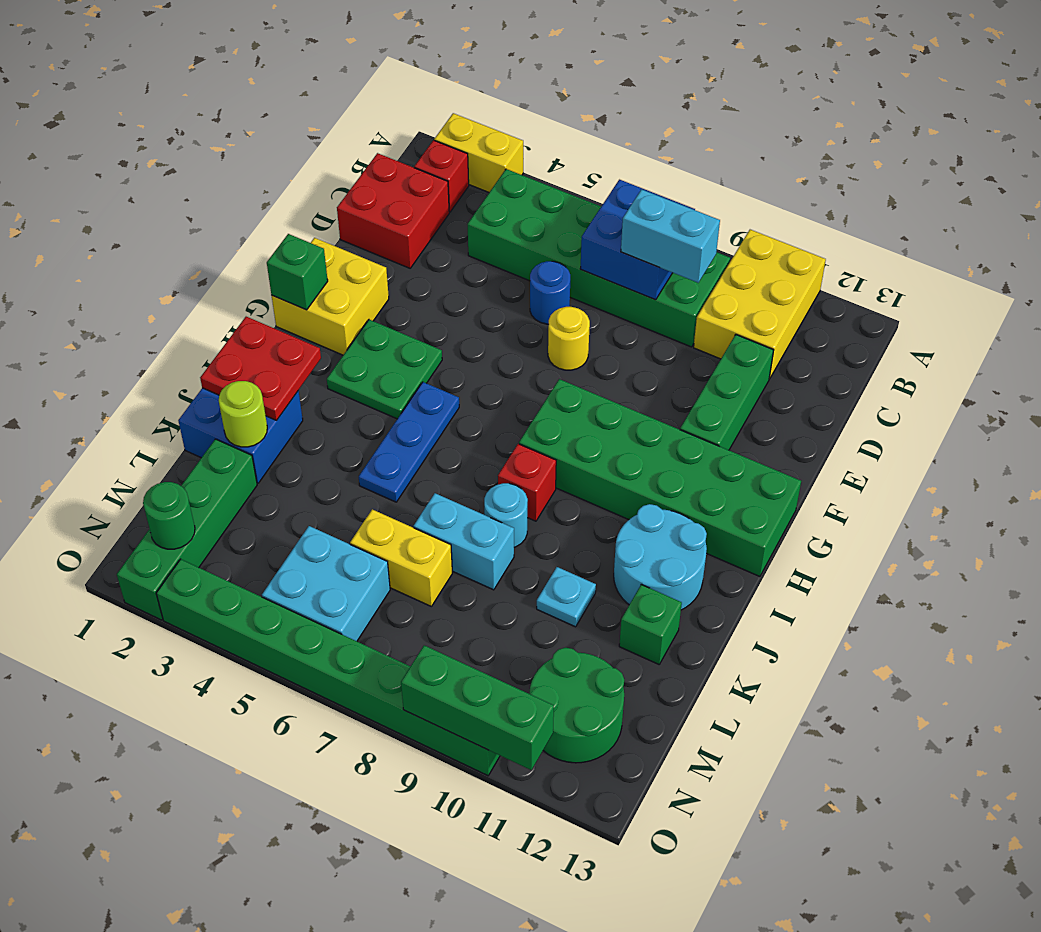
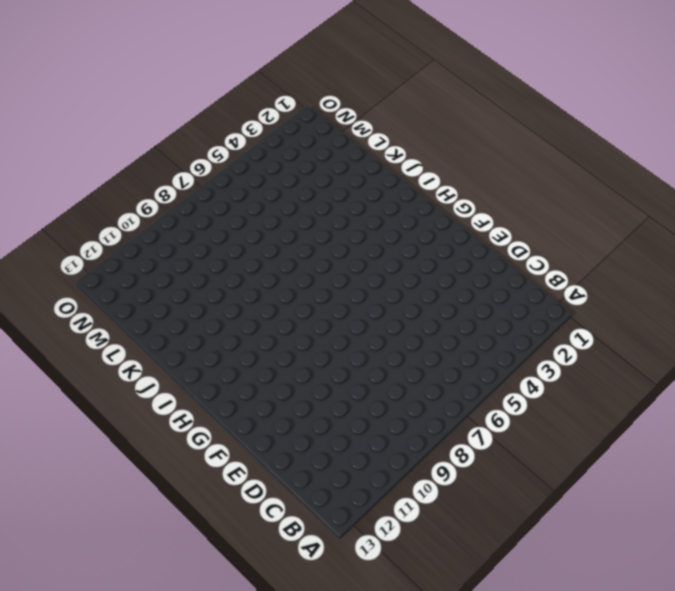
none -> yellow brick A2:A3 level 1
none -> yellow brick A10:C11 level 1
none -> red brick B2 level 1
none -> green brick B4:C9 level 1

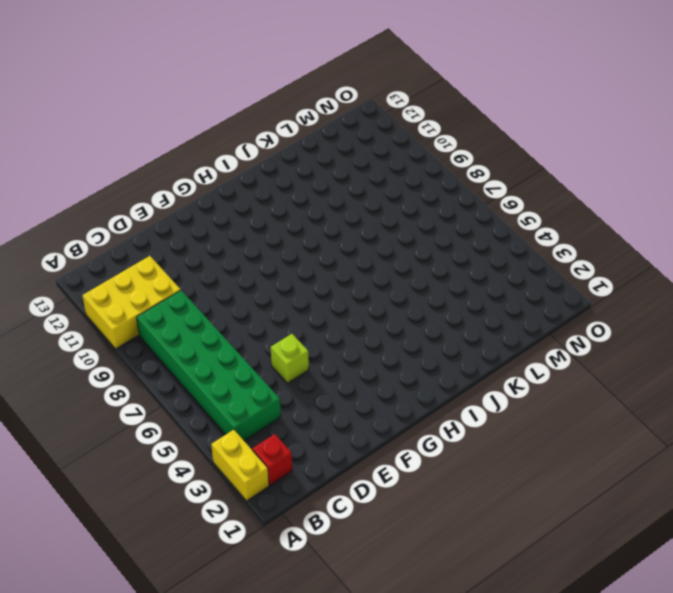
lime brick E5 level 1 -> none
none -> red brick C1:D2 level 1
none -> blue round brick D6 level 1
none -> green brick D11:F11 level 1
none -> yellow round brick E7 level 1

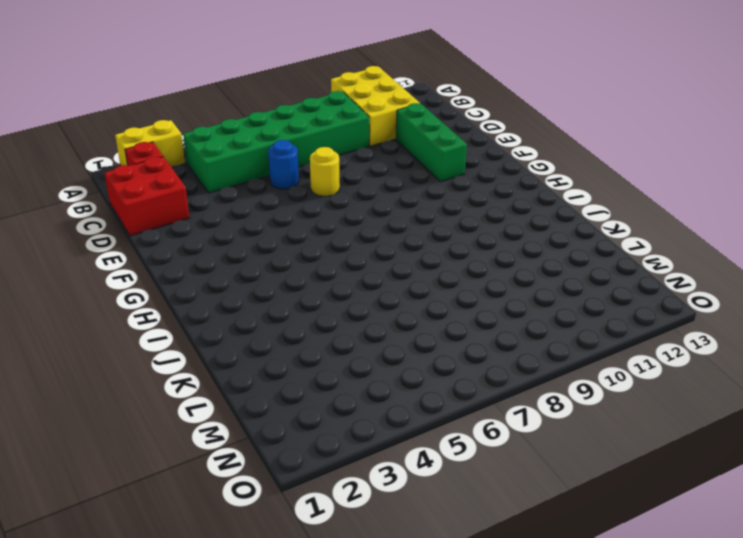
none -> yellow brick F1:G2 level 1
none -> green plate G3:H4 level 1
none -> green brick G8:H13 level 1
none -> blue plate H5:J5 level 1

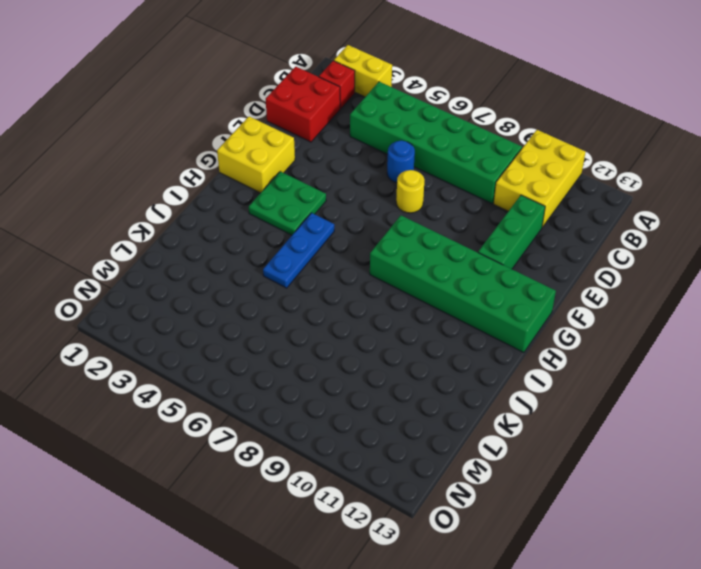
none -> red brick I8 level 1
none -> cyan round brick I11:J12 level 1
none -> blue brick J1:K2 level 1
none -> cyan round brick J8 level 1

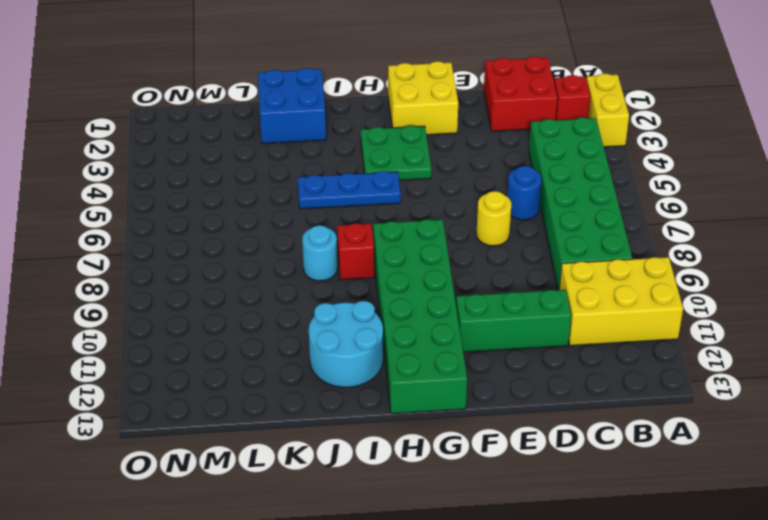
none -> cyan brick K7:K8 level 1
none -> cyan plate K10 level 1
none -> green brick K12 level 1
none -> green brick L2:O2 level 1

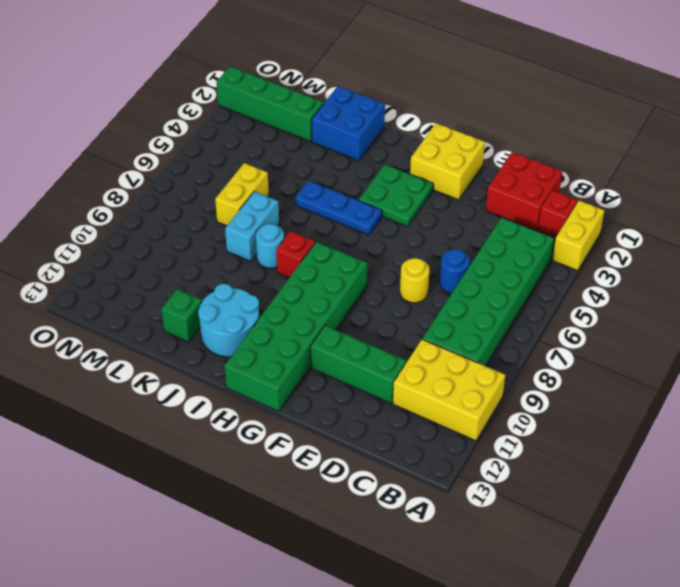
none -> cyan plate K10 level 1
none -> cyan brick M5:N6 level 1
none -> green round brick M11:N12 level 1
none -> green brick O3:O10 level 1

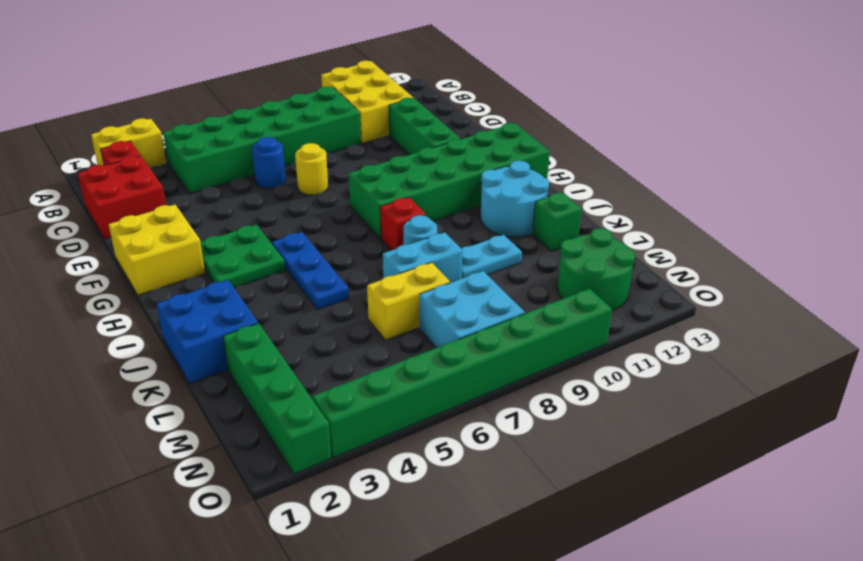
cyan plate K9:K10 level 1 -> cyan plate K10 level 1
cyan brick M7:N8 level 1 -> cyan brick M5:N6 level 1
none -> blue brick B7:C8 level 2
none -> green brick G1 level 2
none -> red plate I1:J2 level 2
none -> lime round brick K2 level 2

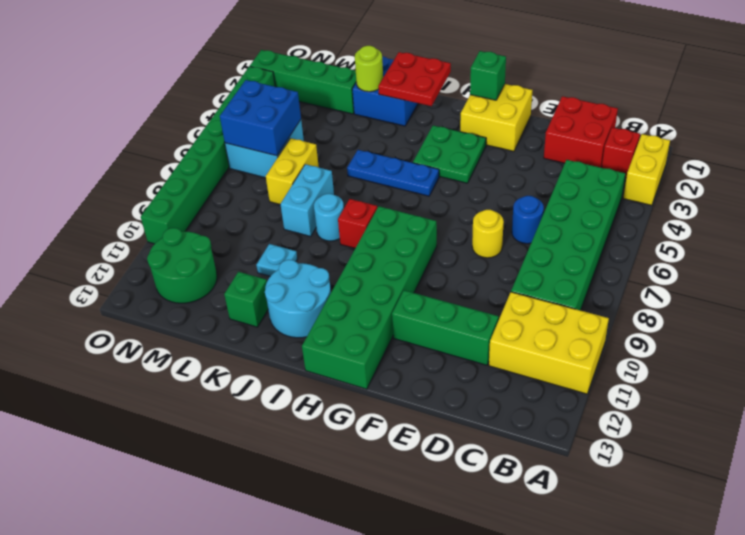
blue brick M5:N6 level 2 -> blue brick B7:C8 level 2
none -> green round brick N2 level 2
none -> green brick O9:O11 level 2
none -> cyan brick C8:C9 level 3

